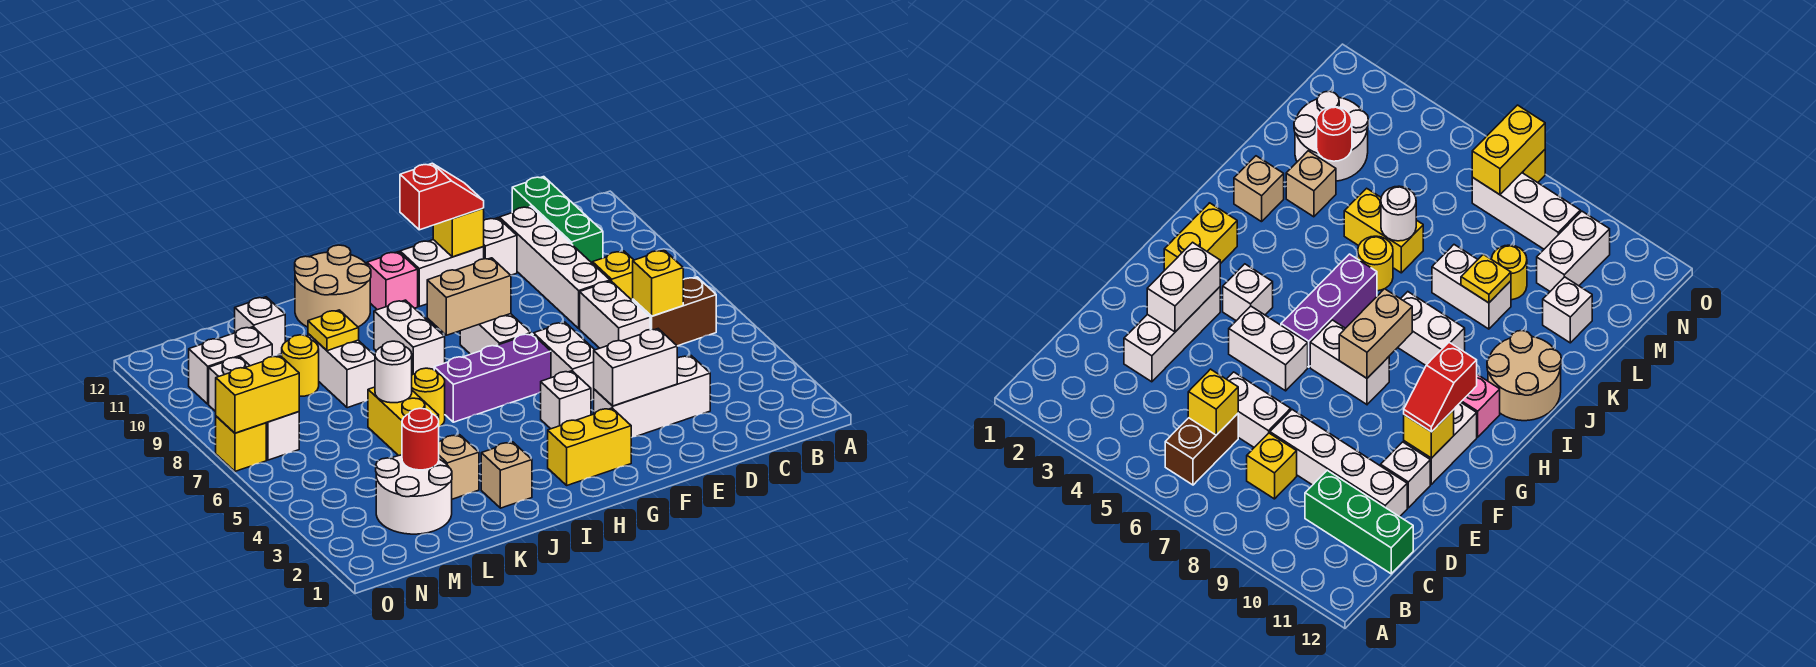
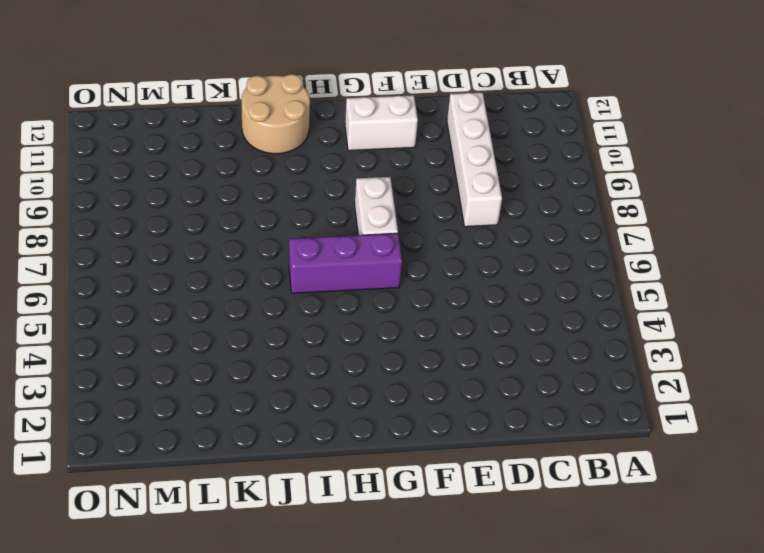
none -> brown brick B6:C6 level 1
none -> yellow brick C8 level 1
none -> green brick C10:C12 level 1
none -> white brick D3:F3 level 1

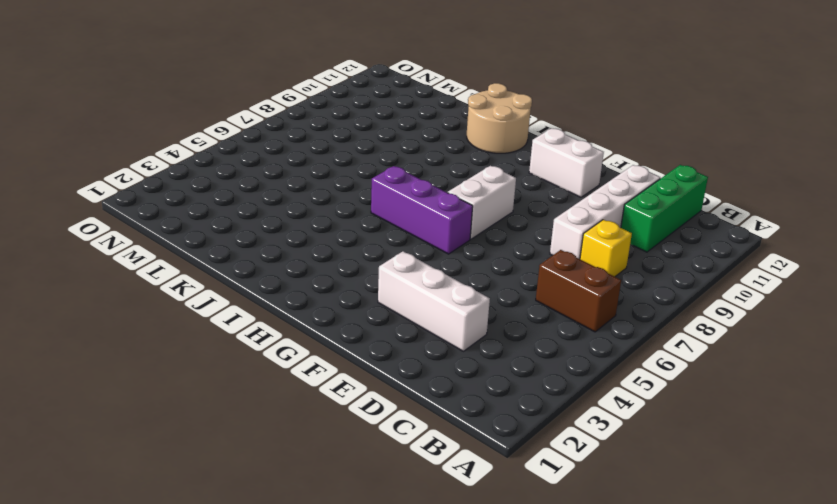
none -> white brick D6:D7 level 1
none -> white brick E11 level 1
none -> white brick F5:F6 level 1
none -> yellow brick G2:H2 level 1

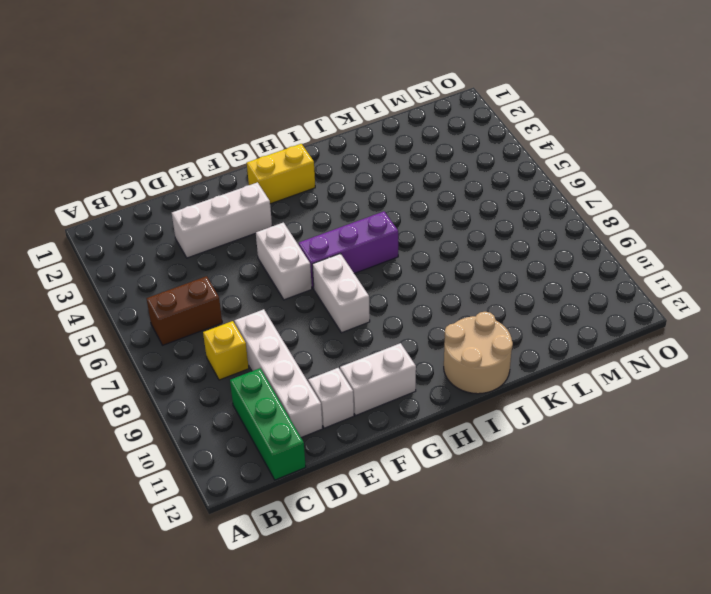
none -> white brick D6:D7 level 1
none -> white brick G4 level 1
none -> pink brick H11 level 1
none -> white brick I8:I9 level 1

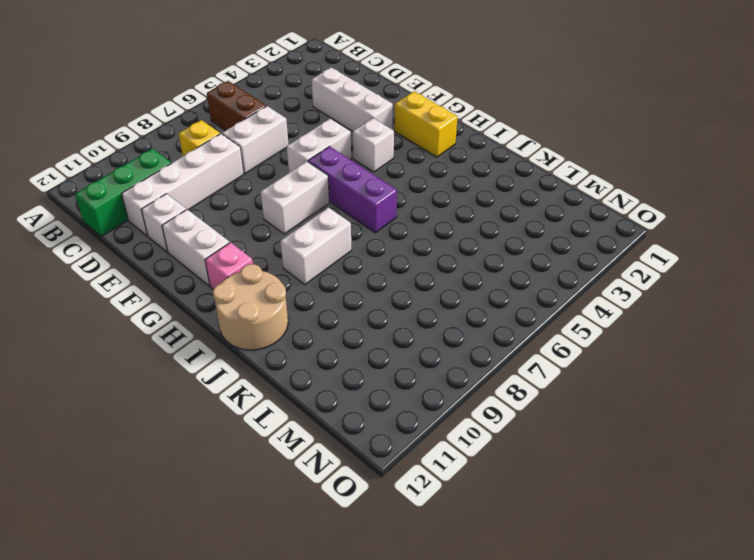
none -> tan brick J2 level 1
none -> yellow round brick J6 level 1
none -> tan brick K3 level 1
none -> yellow brick K5:K6 level 1

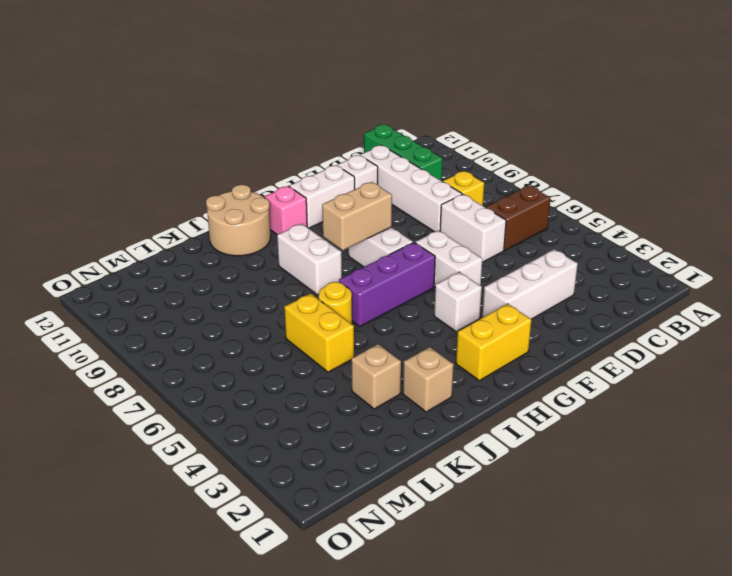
none -> white brick K8:K9 level 1
none -> white round brick L2:M3 level 1
none -> yellow round brick L9 level 1
none -> white brick L11 level 1

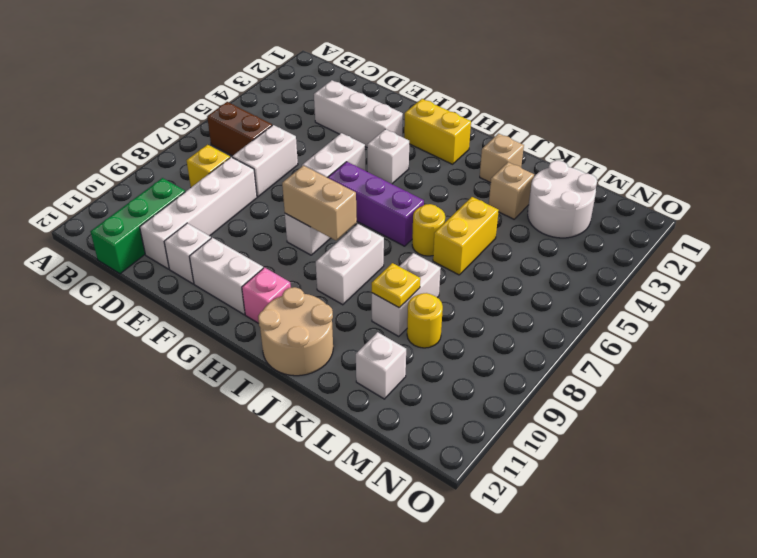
none -> white brick M10:N10 level 1
none -> white brick N7:N9 level 1
none -> yellow brick O7 level 1
none -> yellow brick C6 level 2

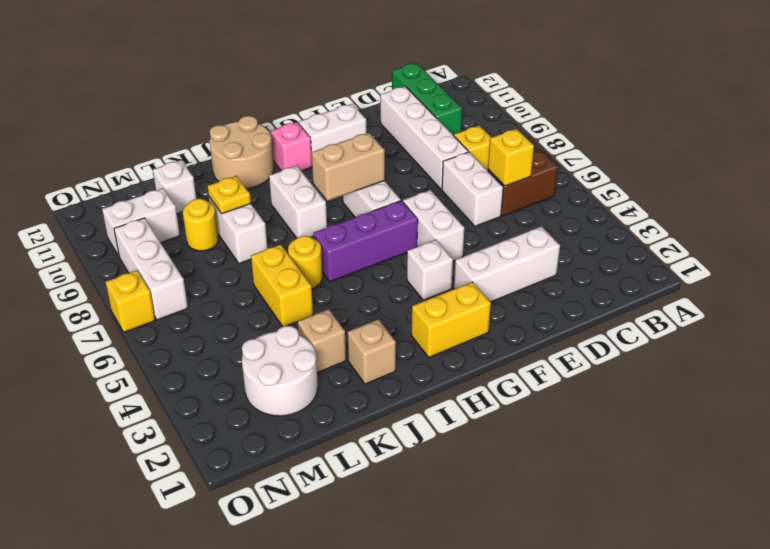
none -> white brick E11 level 1
none -> white brick E3:F3 level 2
none -> yellow brick F11 level 2
none -> white round brick K6 level 2

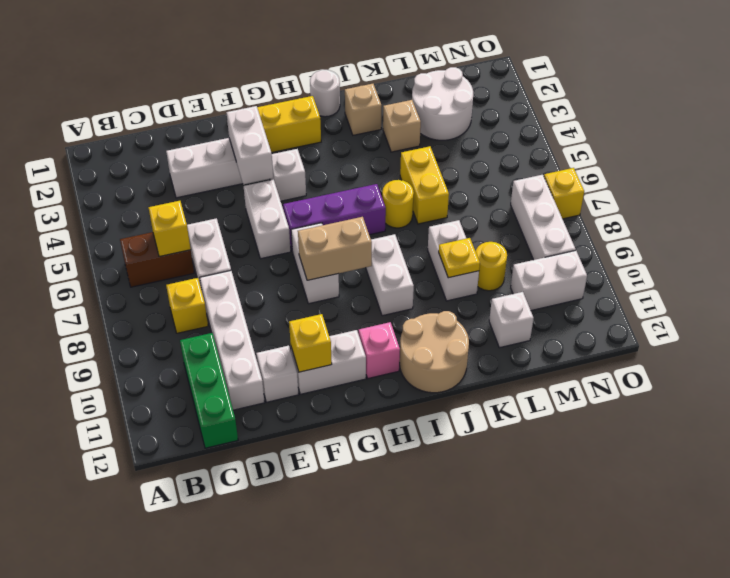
white brick F3:F4 level 2 -> white brick E3:F3 level 2
white round brick I1 level 1 -> white round brick K6 level 2
none -> red round brick L3 level 2
none -> yellow brick N7:O7 level 2
none -> red slope F11:G11 level 3 top G

